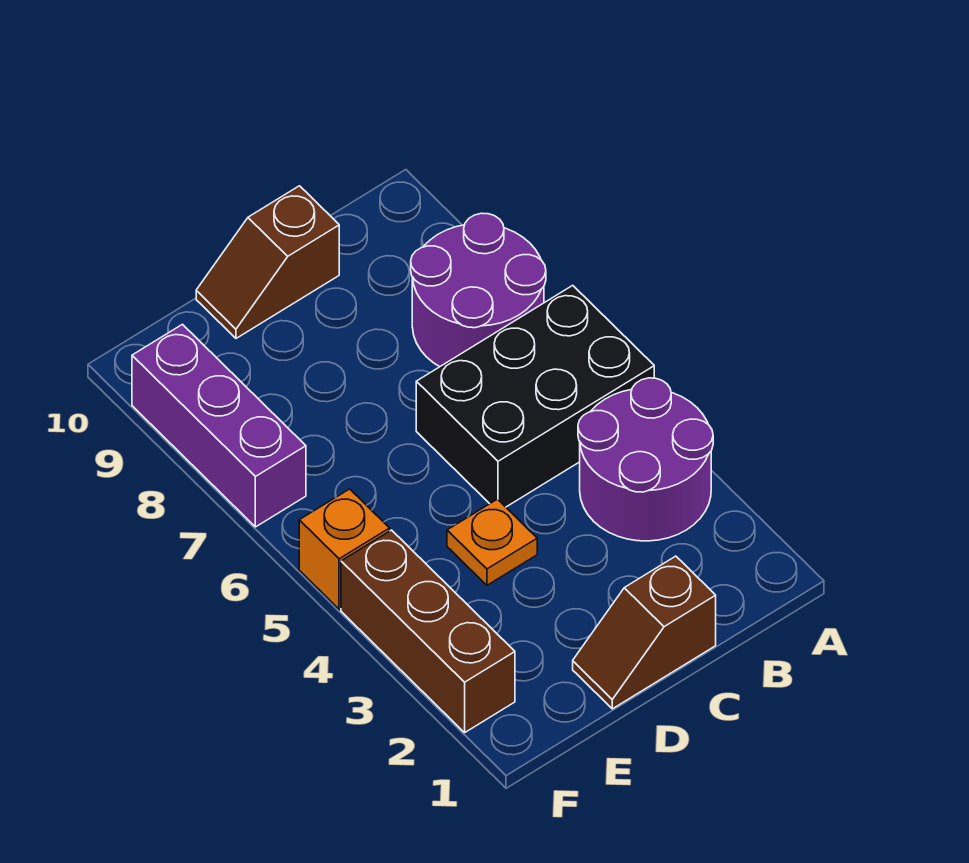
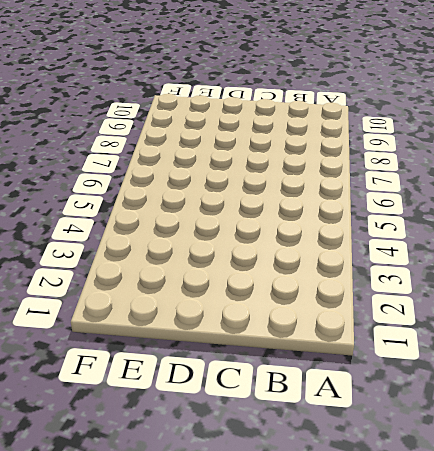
none -> purple round brick A3:B4 level 1
none -> black brick A5:C6 level 1

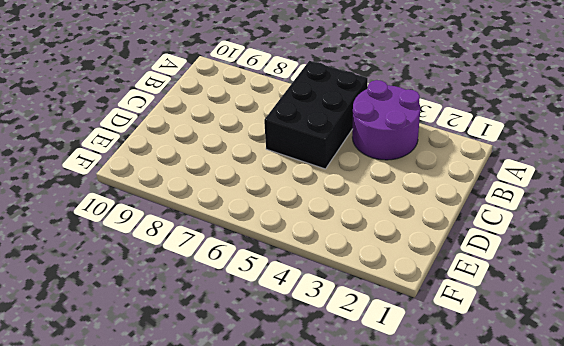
none -> purple round brick A7:B8 level 1
none -> brown slope C1:D1 level 1 top C

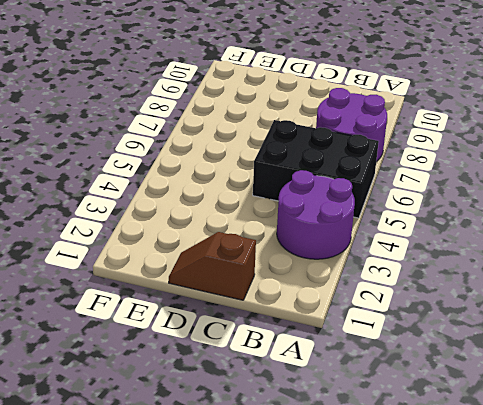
none -> brown slope C10:D10 level 1 top C
none -> orange plate D4 level 1

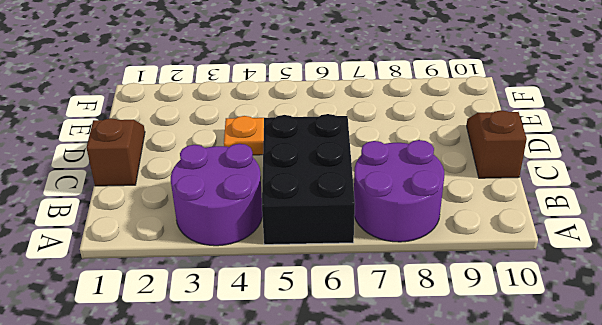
none -> brown brick F2:F4 level 1
none -> orange brick F5 level 1

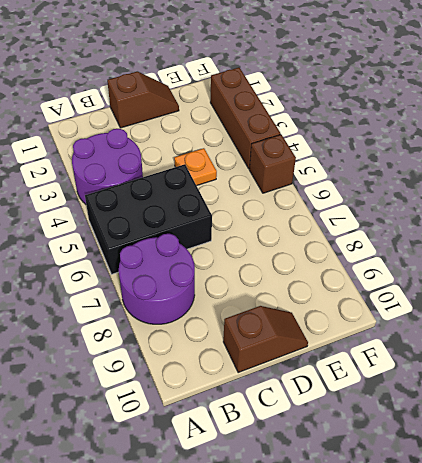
brown brick F5 level 1 -> orange brick F5 level 1
none -> purple brick F7:F9 level 1

